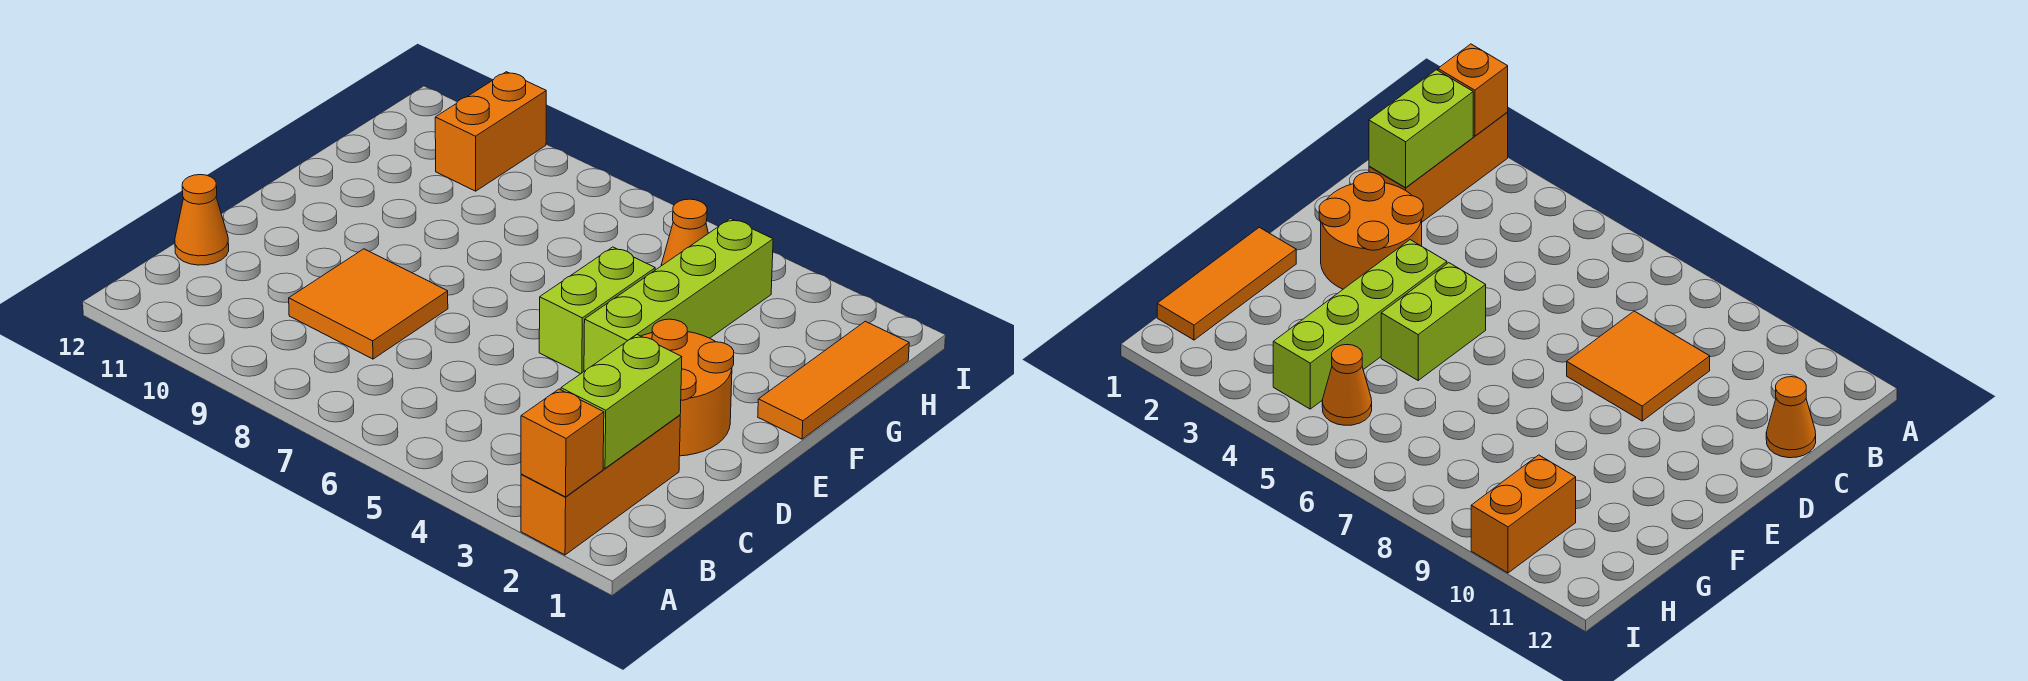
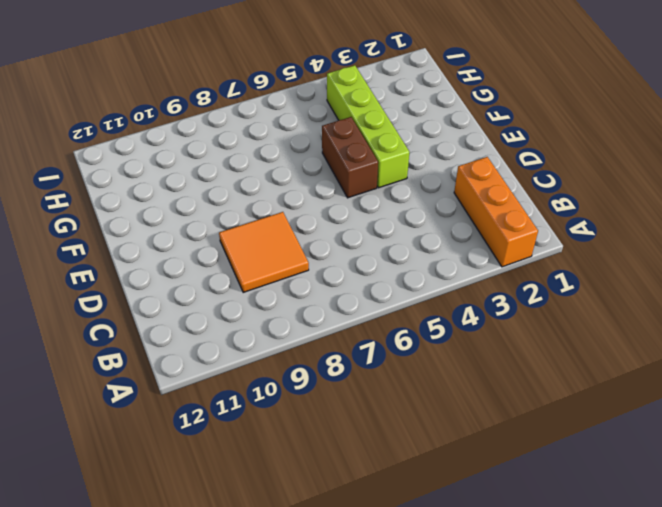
brown brick E5:F5 level 1 -> lime brick E5:F5 level 1
none -> orange cone C12 level 1
none -> orange round brick D2:E3 level 1

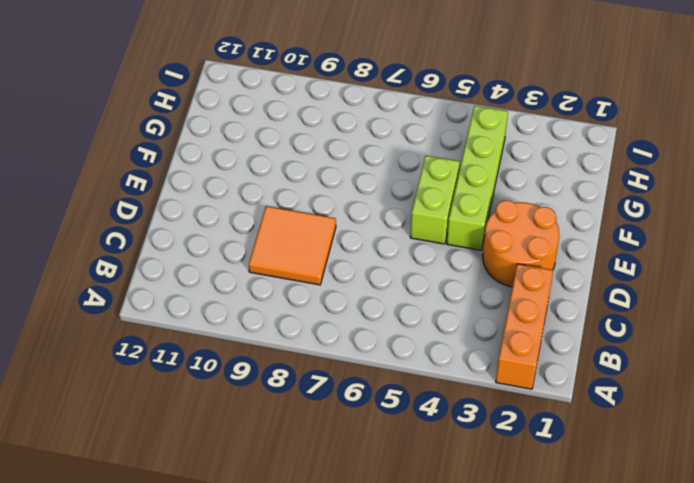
none -> orange cone C12 level 1
none -> orange tile F1:H1 level 1

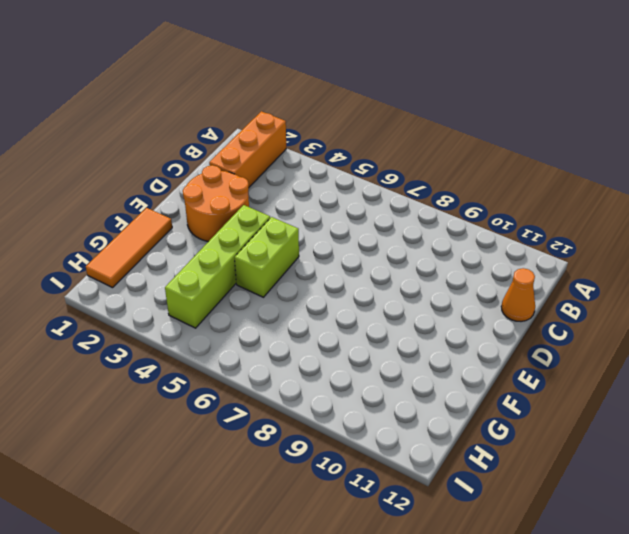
none -> orange tile C8:D9 level 1
none -> orange cone H5 level 1

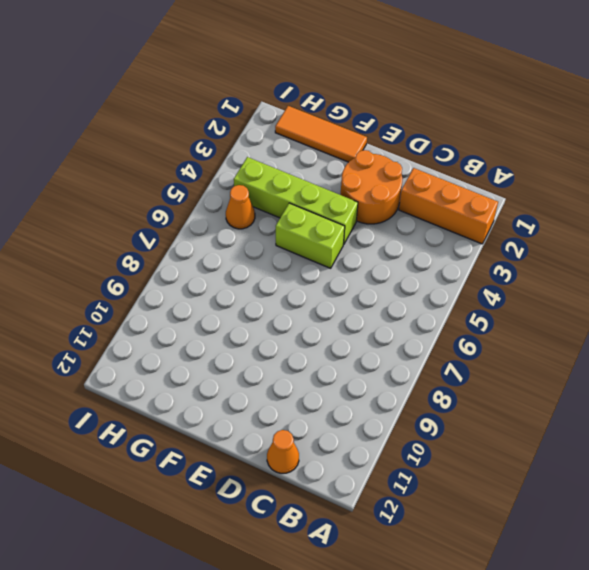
none -> orange tile C8:D9 level 1
none -> orange brick H10:I10 level 1

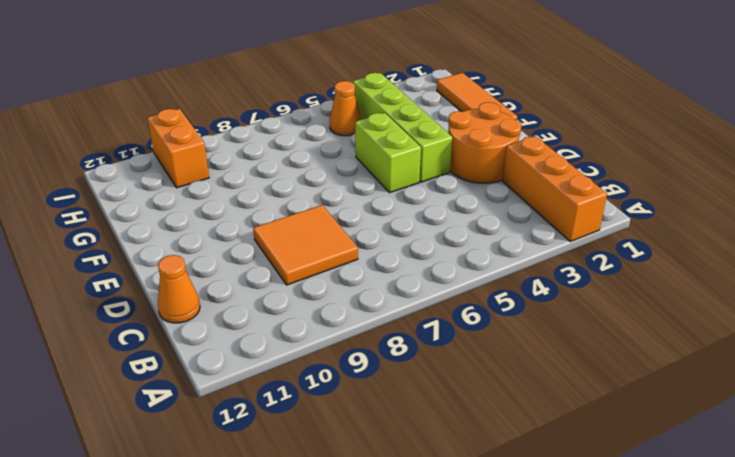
none -> orange brick A2 level 2
none -> lime brick B2:C2 level 2

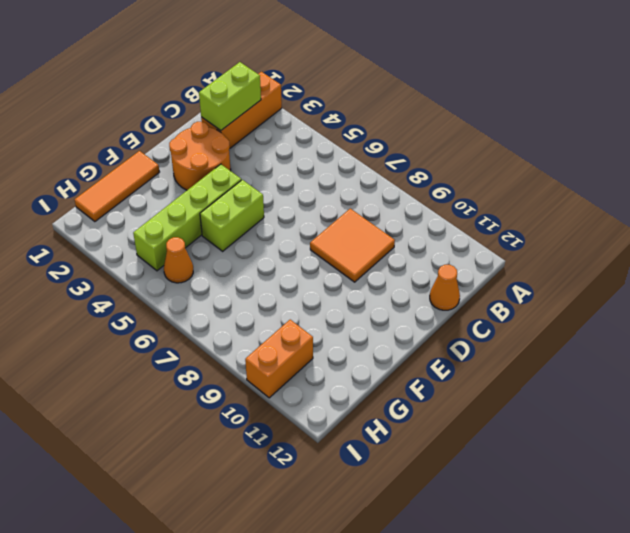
none -> orange brick A2 level 2

